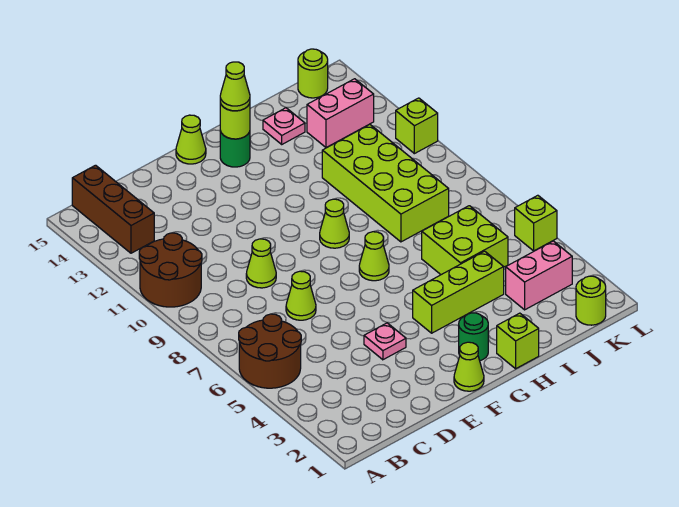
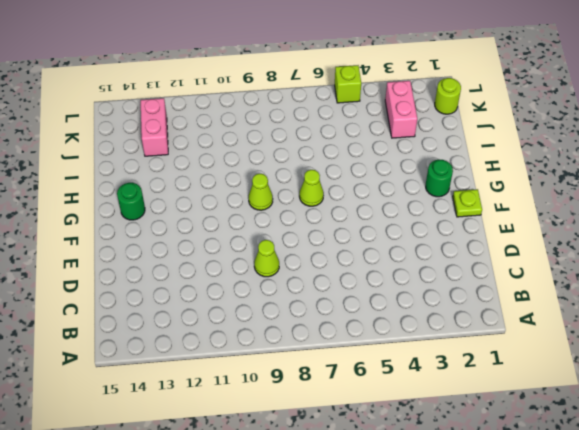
lime plate F1 level 1 -> lime cone F1 level 1
none -> brown round brick A5:B6 level 1
none -> brown round brick A10:B11 level 1
none -> brown brick B13:B15 level 1

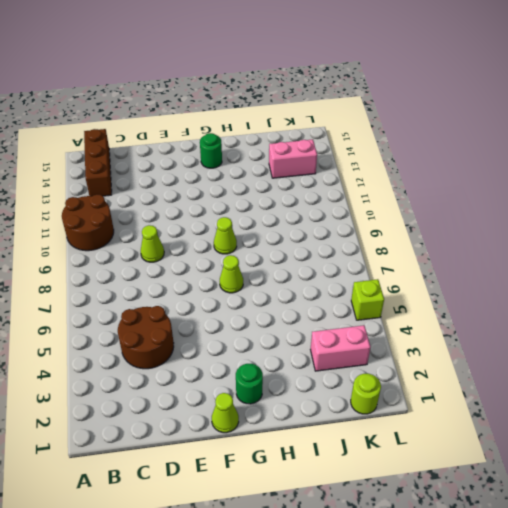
brown round brick C4:D5 level 1 -> brown round brick A5:B6 level 1
none -> lime cone D7 level 1
none -> pink plate E4 level 1
none -> lime cone F15 level 1

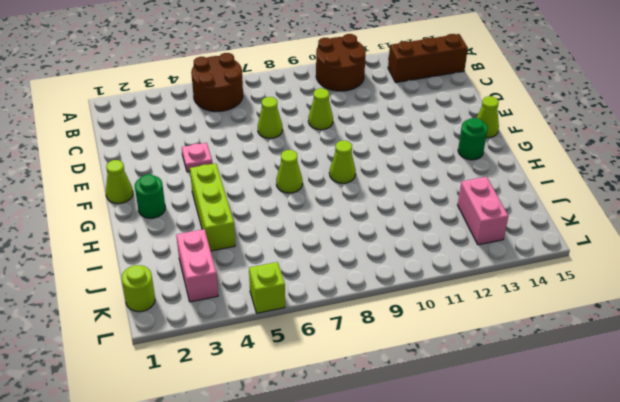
none -> lime brick H1 level 1
none -> lime brick I5:J6 level 1
none -> lime brick I8:J11 level 1

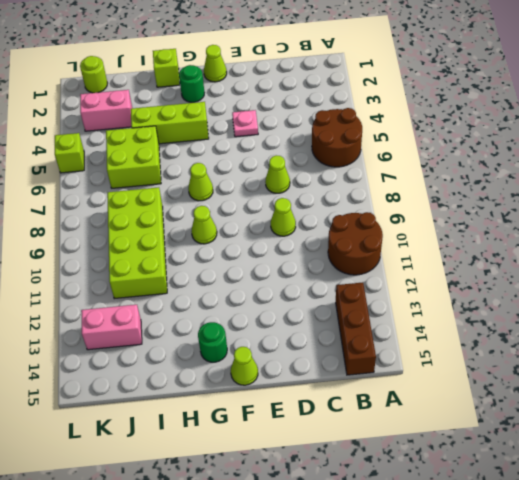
none -> pink plate I14 level 1
none -> lime round brick K15 level 1
none -> lime brick L11 level 1

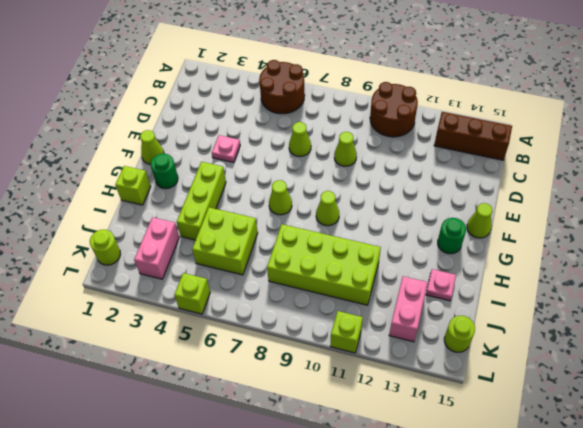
none -> lime round brick G14 level 2
none -> lime cone G14 level 3

